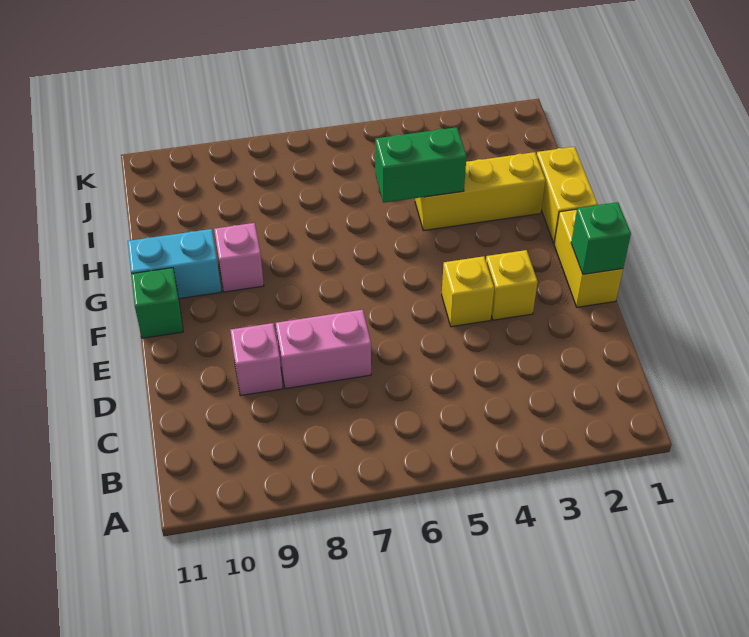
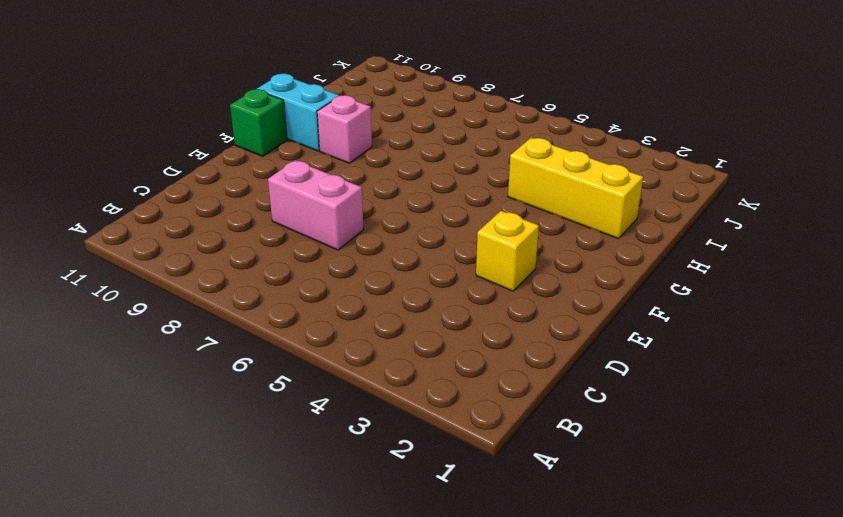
none -> pink brick D9 level 1
none -> yellow brick E1:F1 level 1
none -> yellow brick E4 level 1

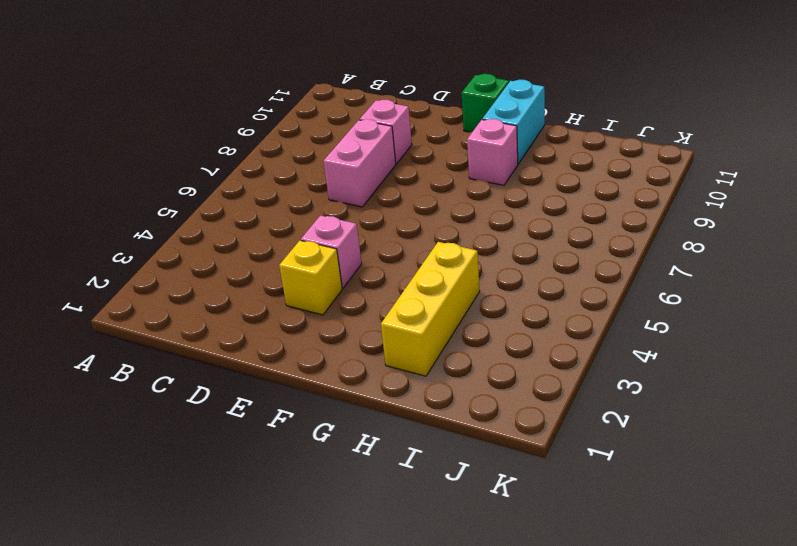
pink brick E4 level 1 -> yellow brick E4 level 1
none -> yellow brick E1:F1 level 1
none -> yellow brick G1:H1 level 1
none -> green brick E1 level 2

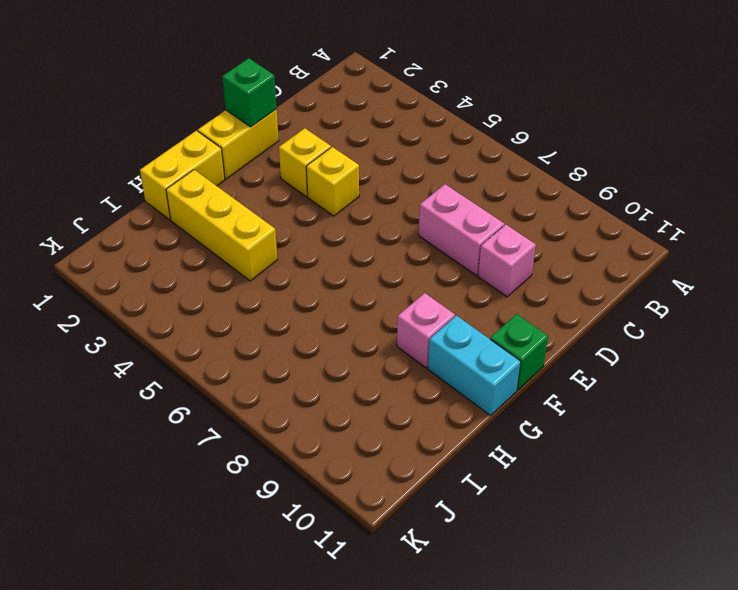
none -> green brick H4:H5 level 2

